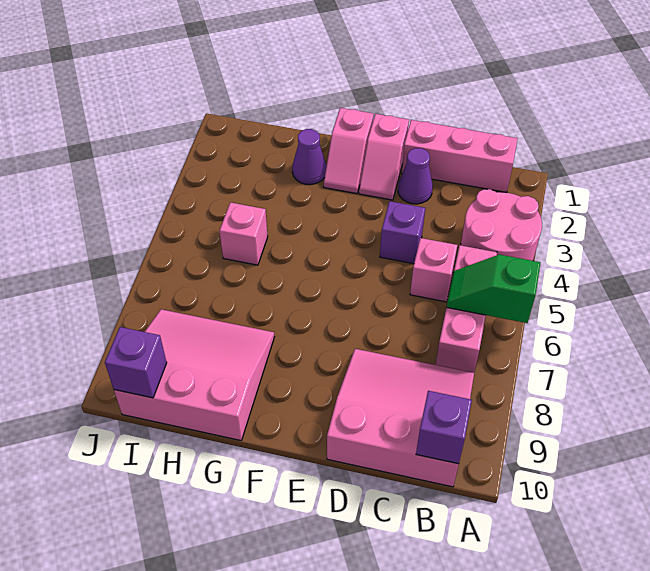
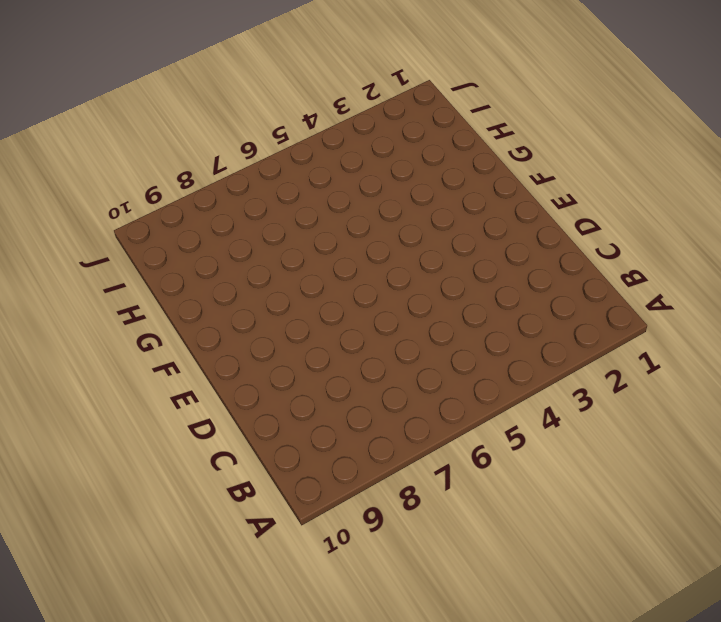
none -> pink round brick A3:B4 level 1
none -> pink brick B1:D1 level 1
none -> pink brick B5:B7 level 1

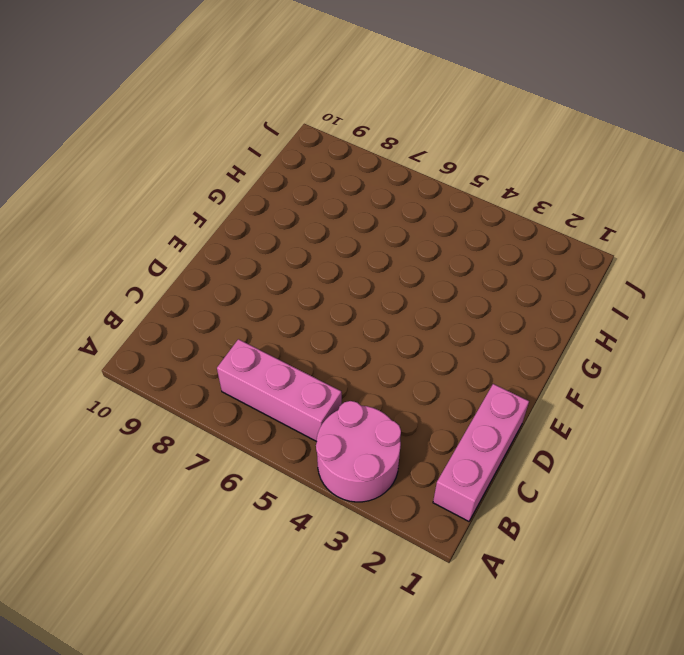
none -> pink slope B8:D10 level 1 top 10
none -> pink brick C5 level 1
none -> purple cone D2 level 1

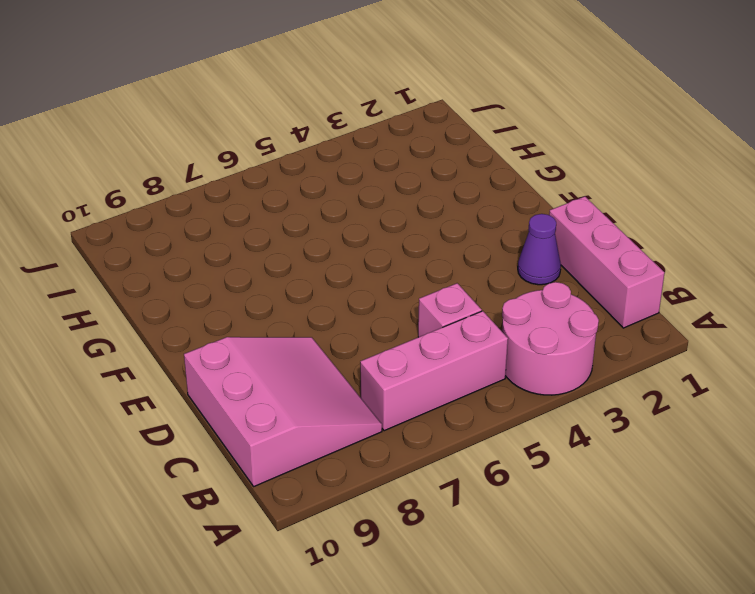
none -> purple brick D4 level 1
none -> pink slope E1:E2 level 1 top 1
none -> pink slope F1:F2 level 1 top 1

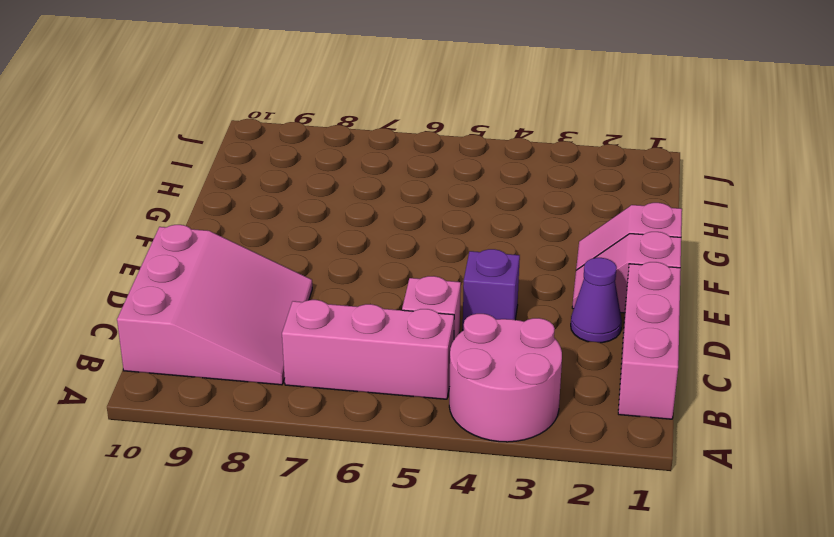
none -> purple cone G2 level 1
none -> pink slope G8:I10 level 1 top 10
none -> pink brick H5 level 1

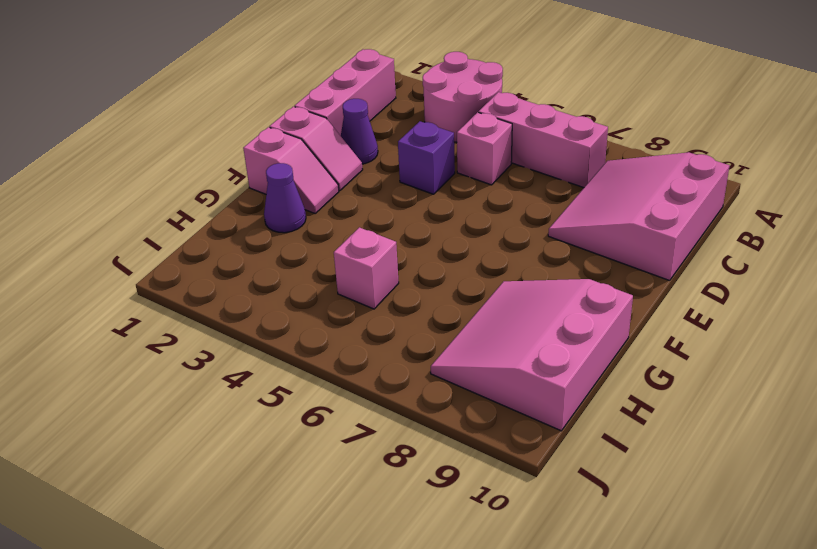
none -> green slope A6:B6 level 2 top A
none -> purple brick B10 level 2
none -> purple brick I10 level 2

